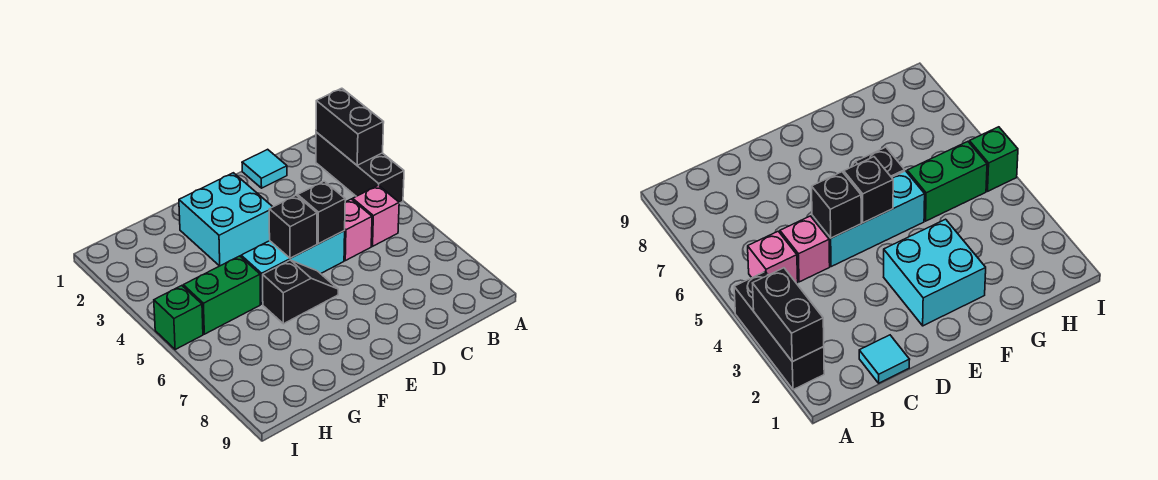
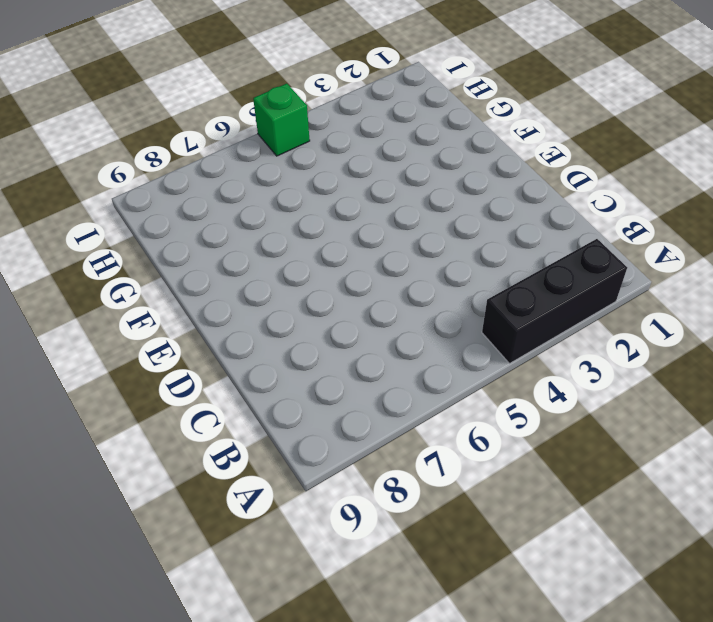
none -> pink brick B5 level 1
none -> cyan tile C1 level 1
none -> pink brick C5 level 1

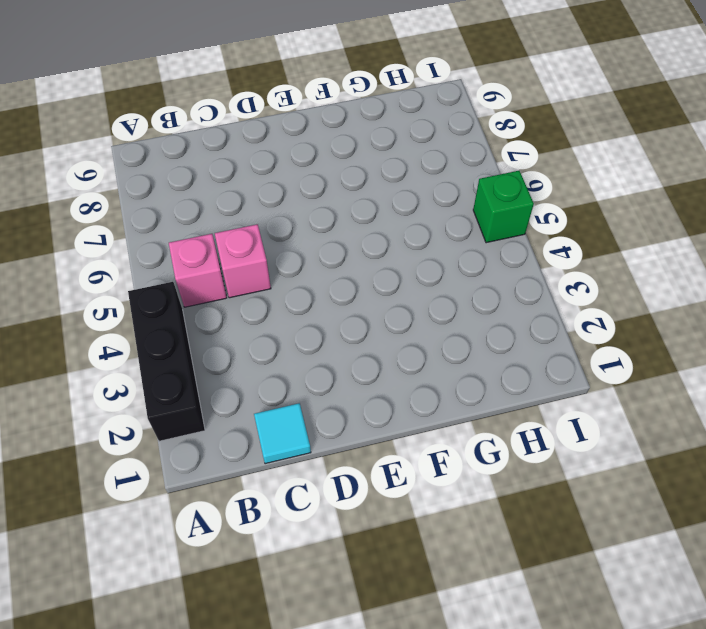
none -> cyan brick D5:F5 level 1
none -> cyan brick E2:F3 level 1
none -> black slope E6:F6 level 1 top F

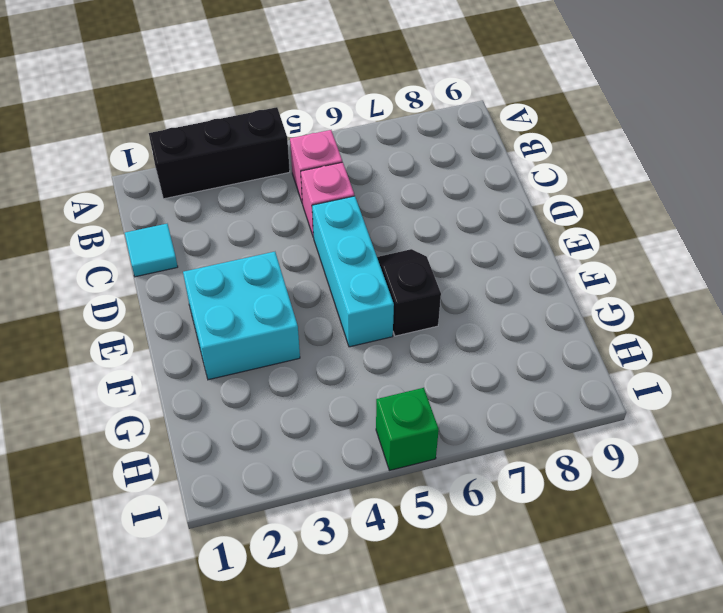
none -> green brick G5:H5 level 1
none -> black brick A2:A3 level 2
none -> black brick D5 level 2

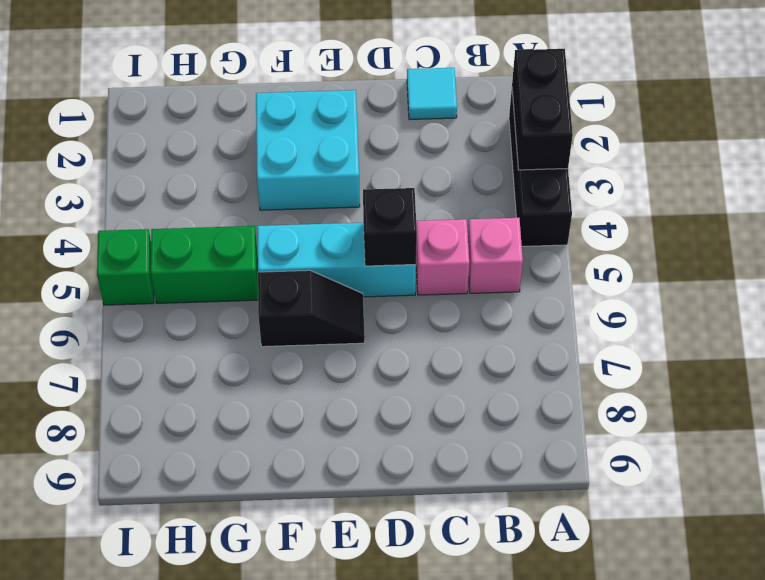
none -> black brick E5 level 2

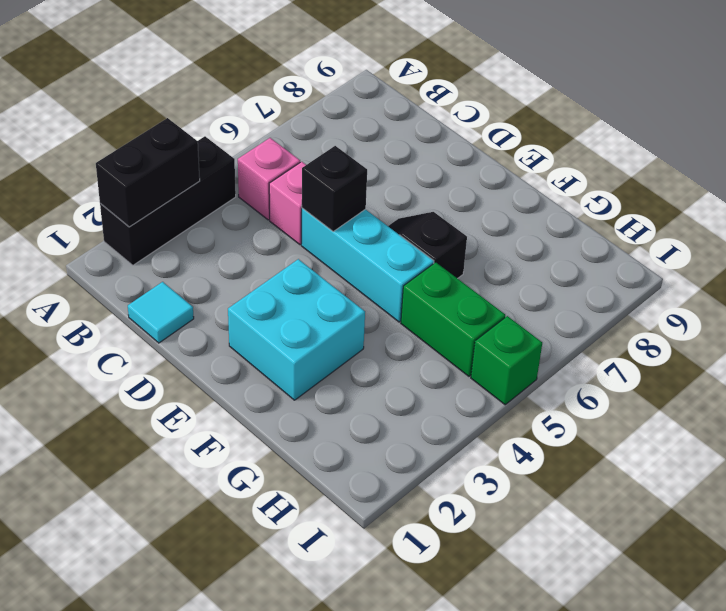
none -> black brick E5 level 2

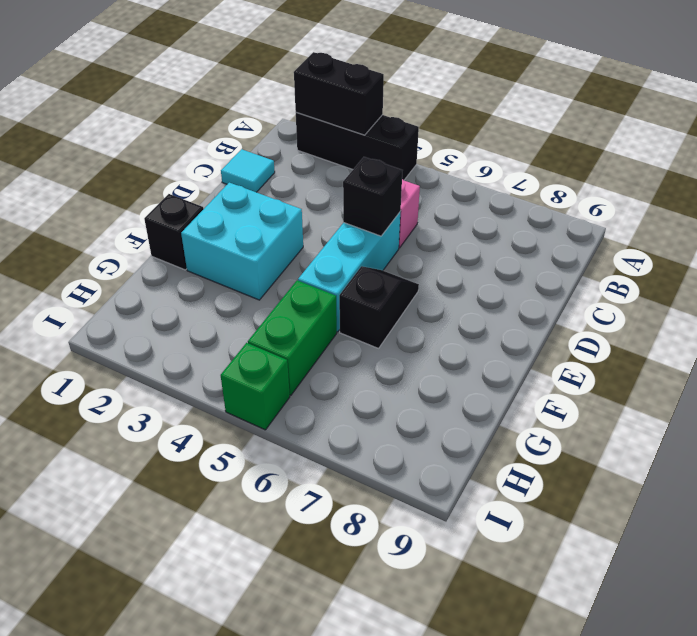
black brick F1 level 1 -> black brick E5 level 2
none -> pink brick B5 level 1

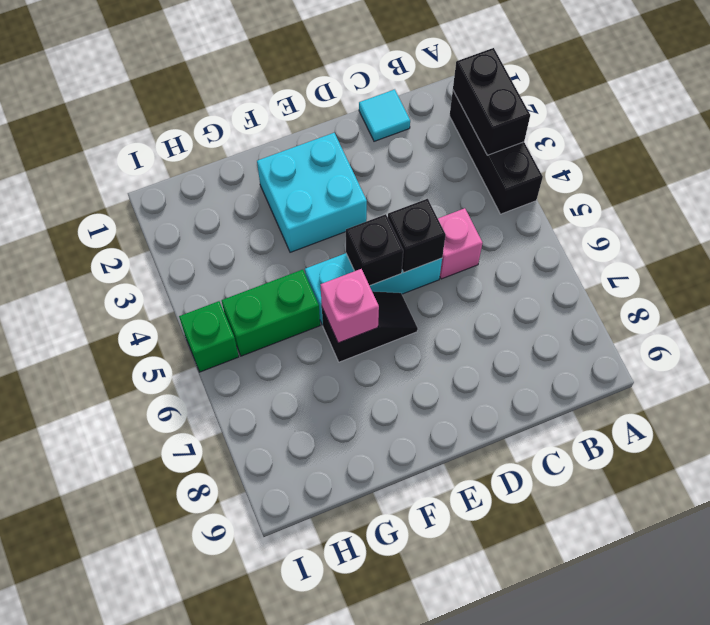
pink brick F6 level 2 -> pink brick B5 level 1

